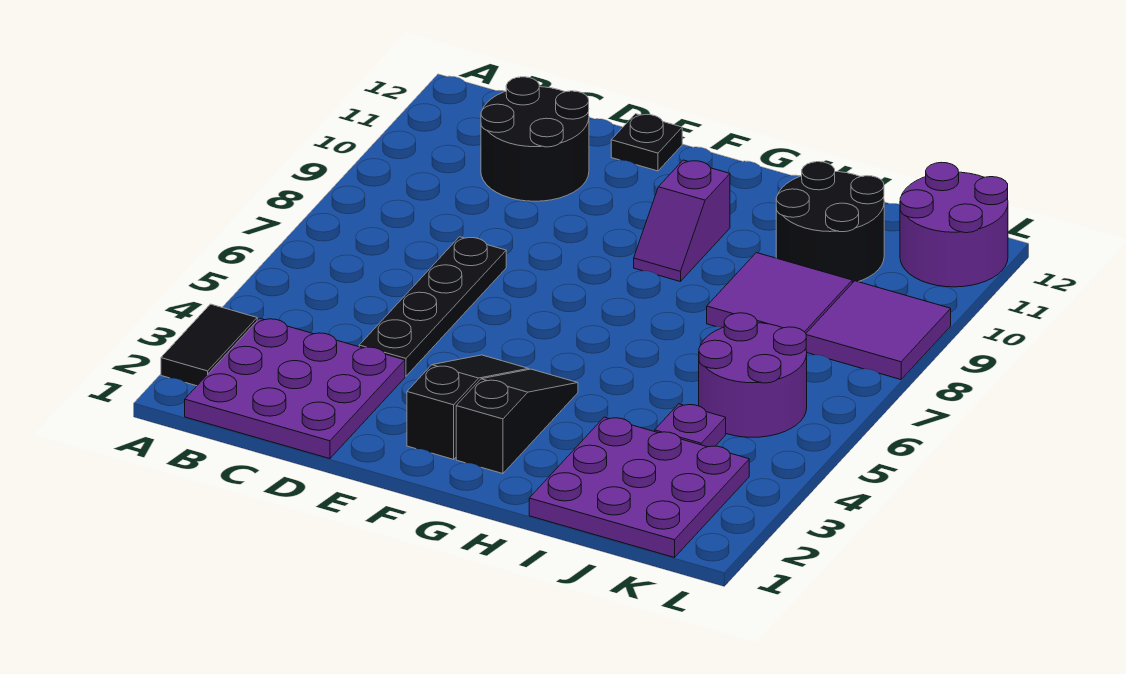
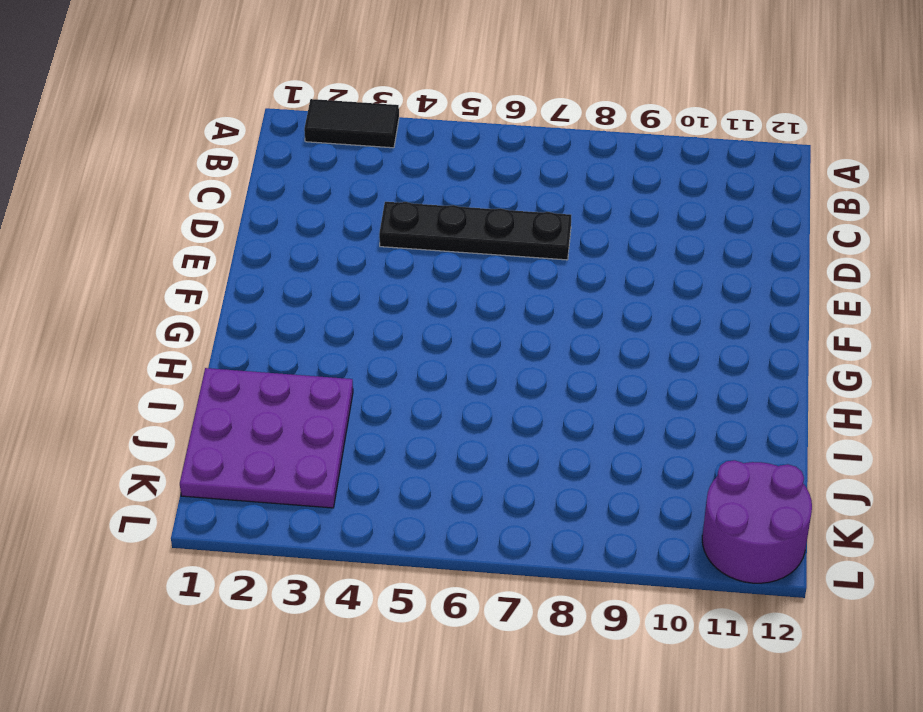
none -> purple plate B1:D3 level 1
none -> black round brick C10:D11 level 1
none -> black plate E12 level 1

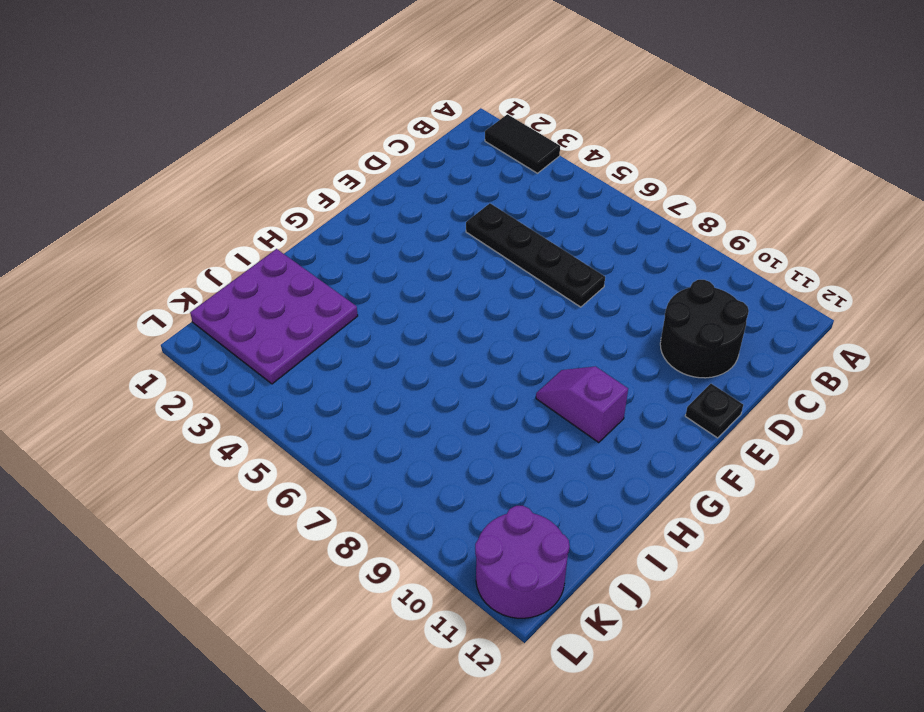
none -> purple plate B1:D3 level 1
none -> black slope F2:F4 level 1 top 2
none -> black slope G2:G4 level 1 top 2

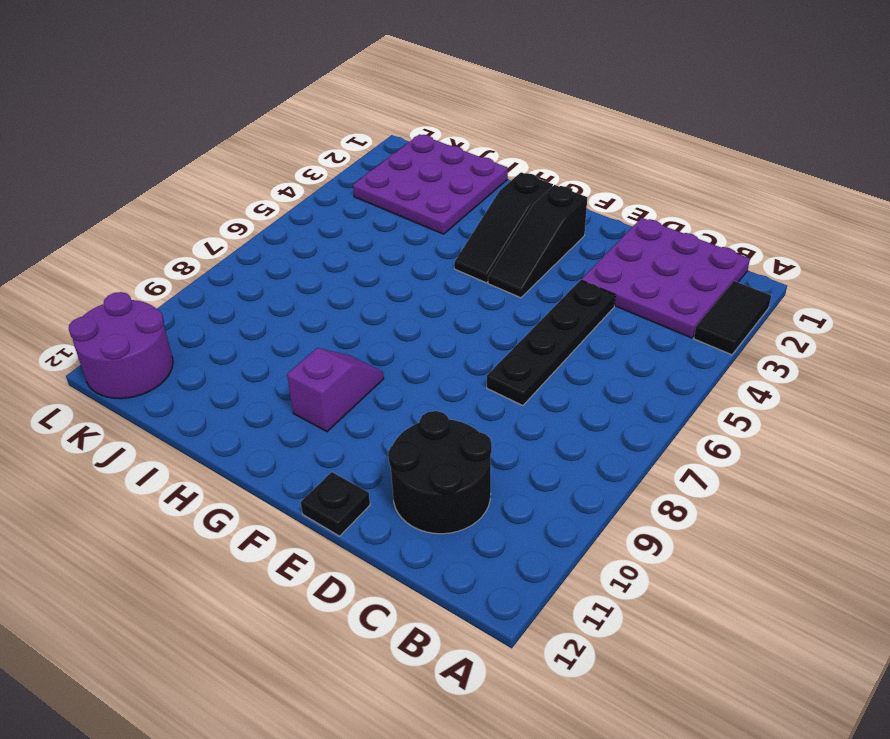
none -> purple tile I8:J9 level 1
none -> black round brick I10:J11 level 1
none -> purple plate J4 level 1

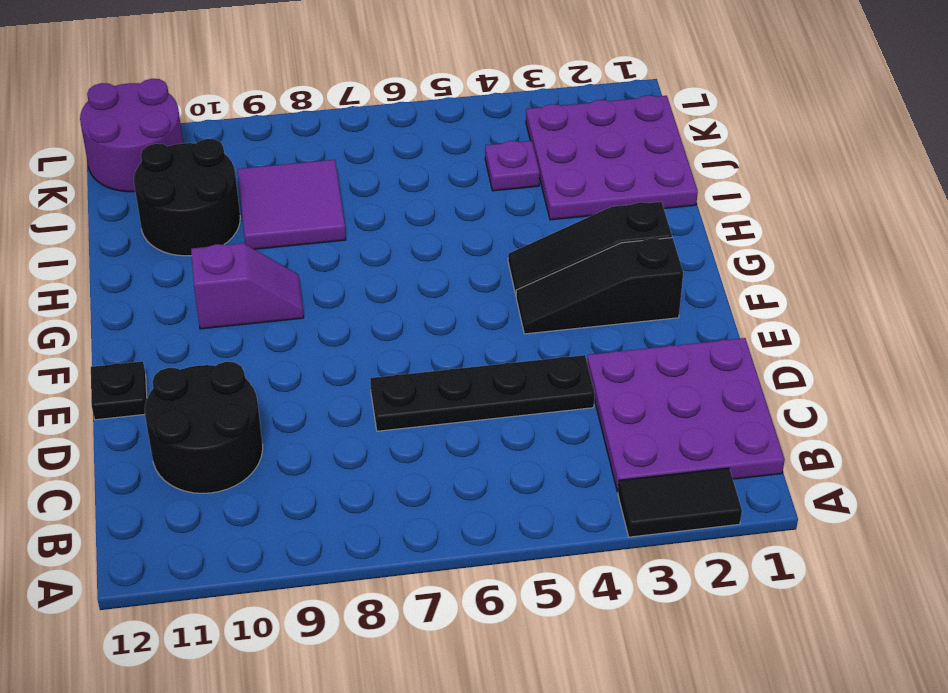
none -> purple round brick J5:K6 level 1
none -> purple tile K8:L9 level 1

